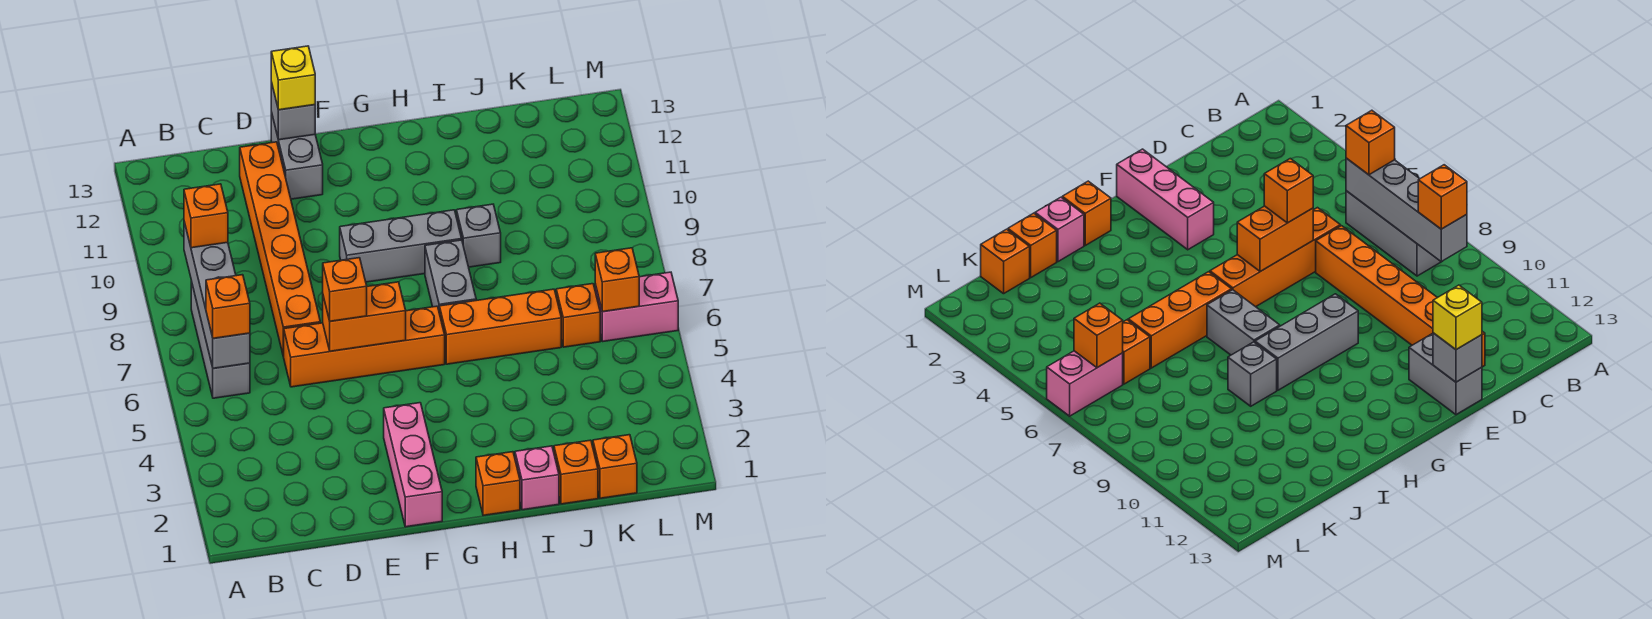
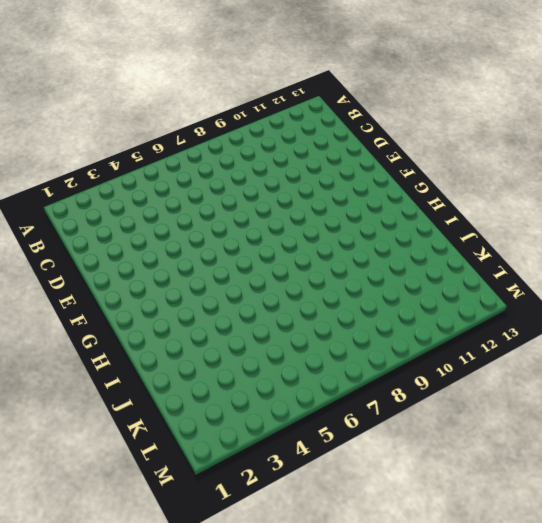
none -> grey brick B6:B8 level 1
none -> orange brick D6:G6 level 1
none -> orange brick D7:D12 level 1

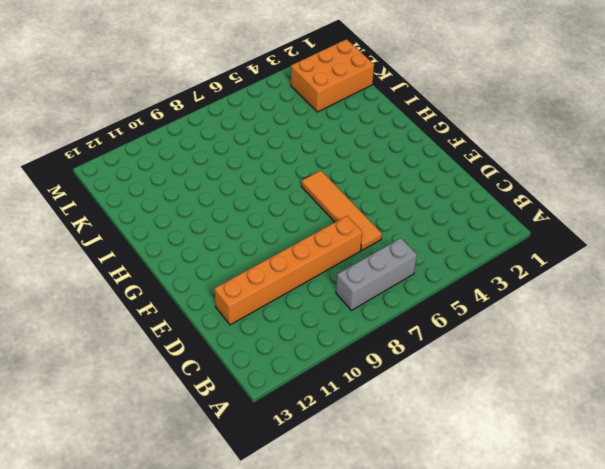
orange tile D6:G6 level 1 -> orange brick D6:G6 level 1
orange brick K1:L3 level 1 -> orange brick K1 level 1
none -> grey brick E12:E13 level 1
none -> pink brick F1:F3 level 1
none -> grey brick F9:H9 level 1

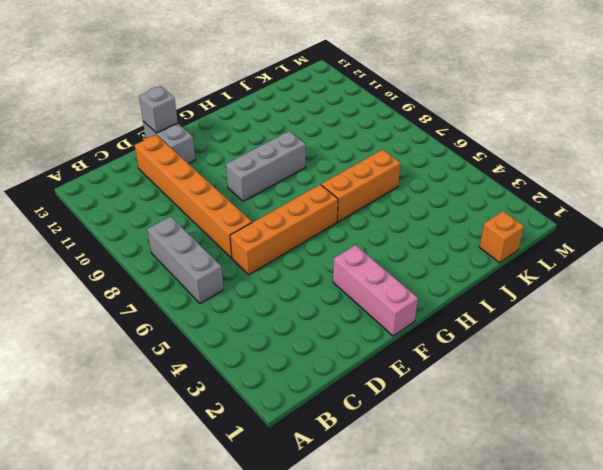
none -> orange brick H1 level 1
none -> grey brick H7:H8 level 1
none -> pink brick I1 level 1

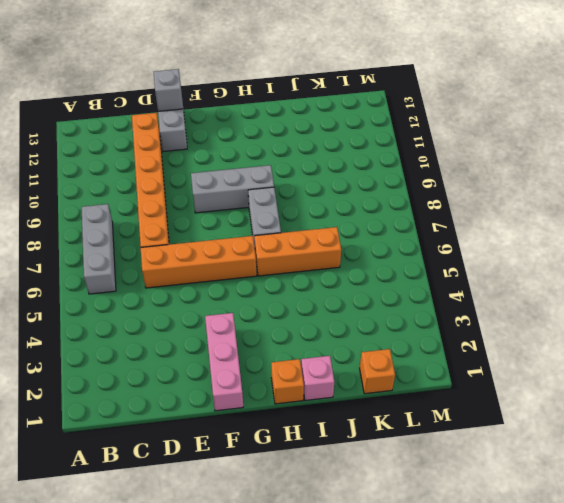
none -> grey brick I9 level 1
none -> orange brick J1 level 1
none -> orange brick K6 level 1

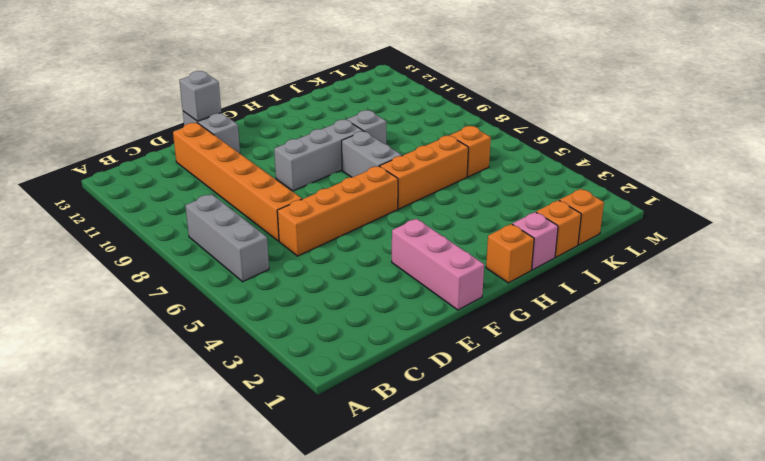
none -> pink brick L6:M6 level 1
none -> grey brick B6:B9 level 2
none -> orange brick E6:F6 level 2

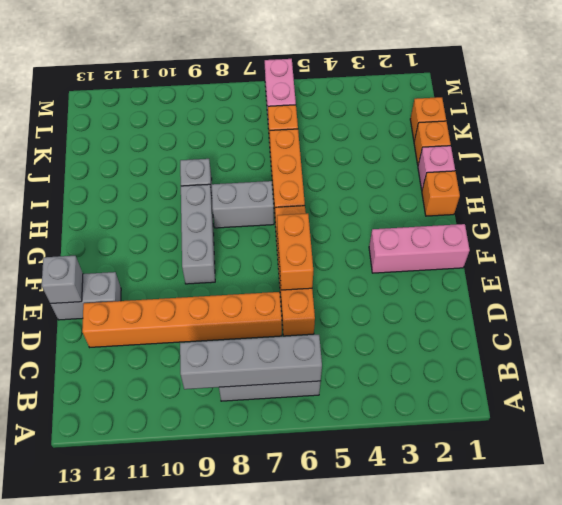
none -> orange brick L6 level 2
none -> orange brick B6 level 3
none -> orange brick B9 level 3

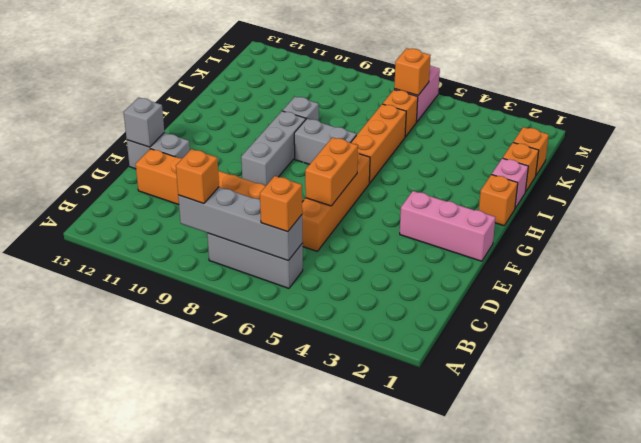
none -> orange brick E6 level 3
none -> yellow brick E13 level 3

